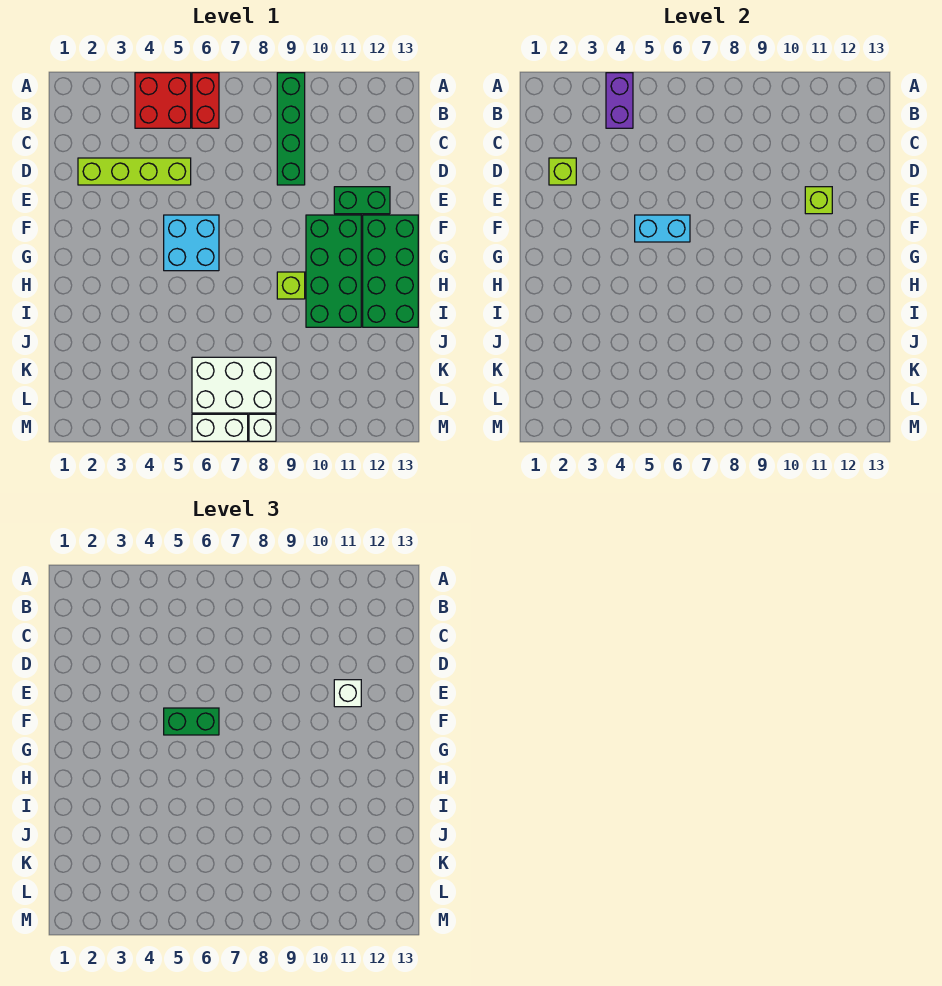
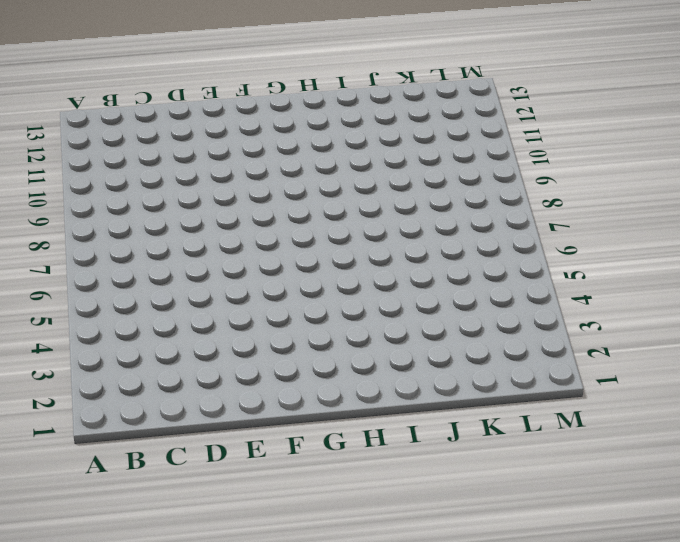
none -> red brick A4:B5 level 1
none -> red brick A6:B6 level 1
none -> green brick A9:D9 level 1

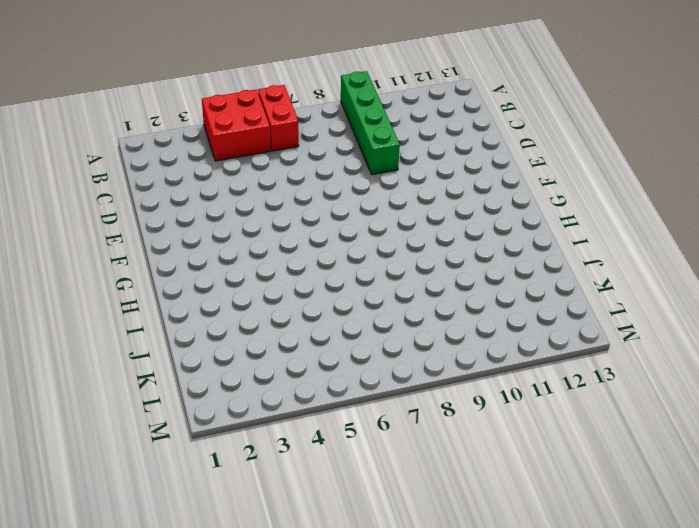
none -> lime brick D2:D5 level 1
none -> green brick E11:E12 level 1
none -> cyan brick F5:G6 level 1

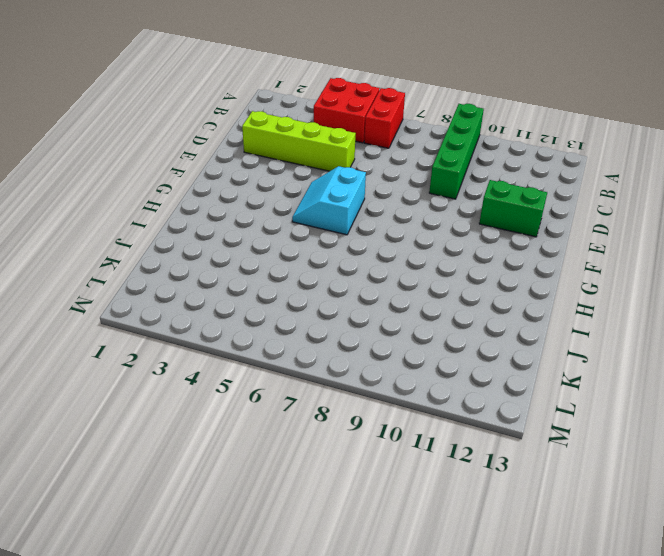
cyan slope F5:G6 level 1 top 6 -> cyan brick F5:G6 level 1
none -> green brick F10:I11 level 1
none -> green brick F12:I13 level 1
none -> lime brick H9 level 1

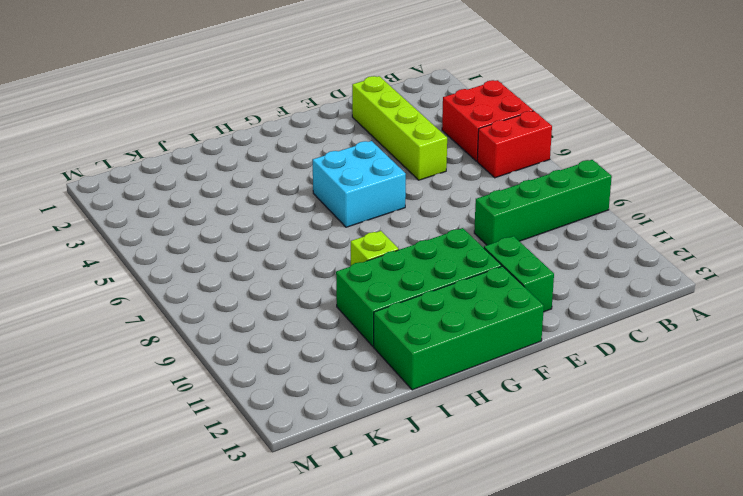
none -> white brick K6:L8 level 1
none -> white brick M6:M7 level 1
none -> white brick M8 level 1

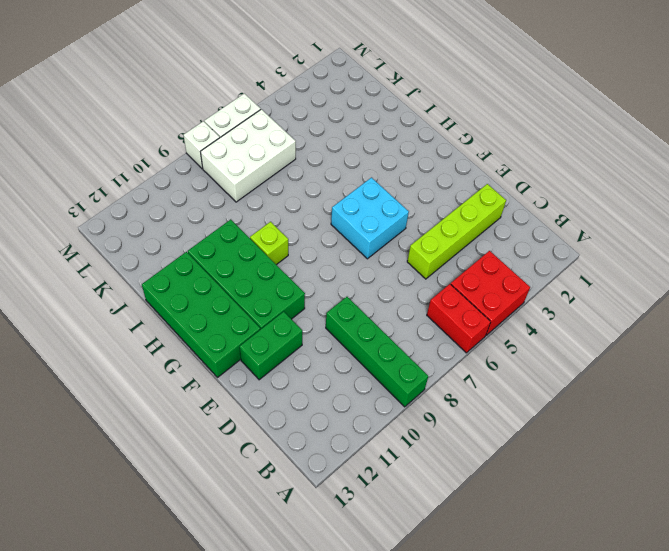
none -> purple brick A4:B4 level 2
none -> lime brick D2 level 2
none -> lime brick E11 level 2

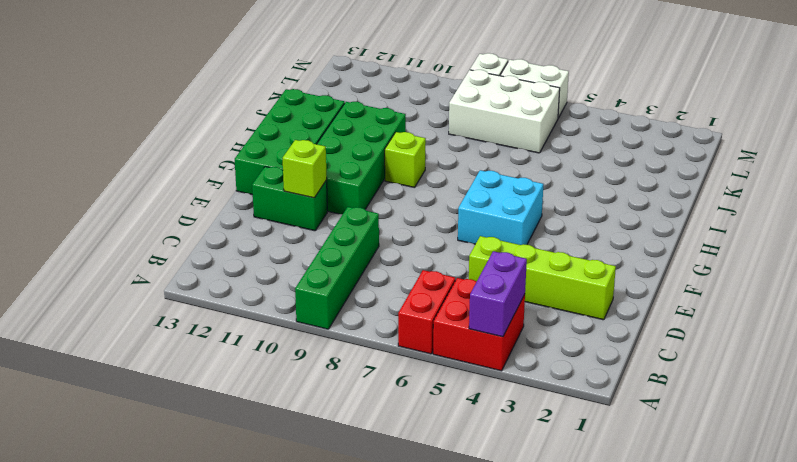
none -> lime brick D2 level 2
none -> cyan brick F5:F6 level 2
none -> white brick E11 level 3

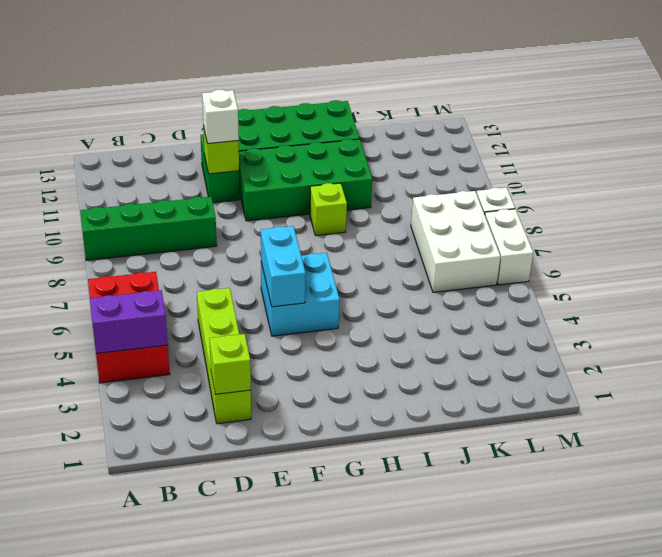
none -> green brick F5:F6 level 3

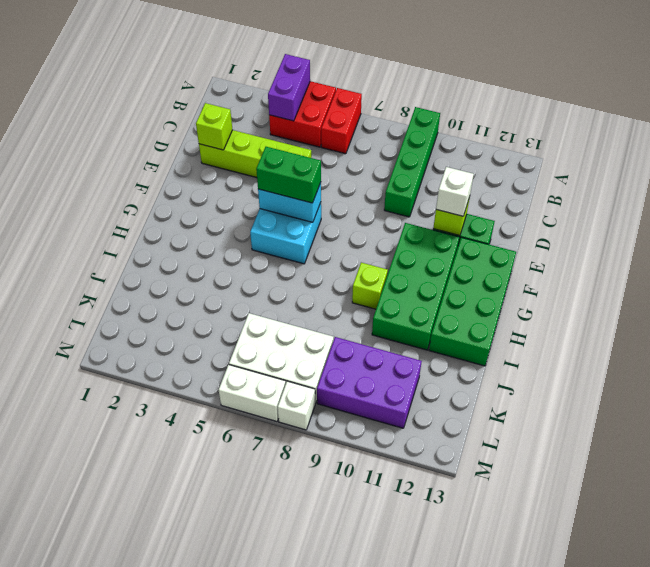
purple brick K9:L11 level 1 -> none

